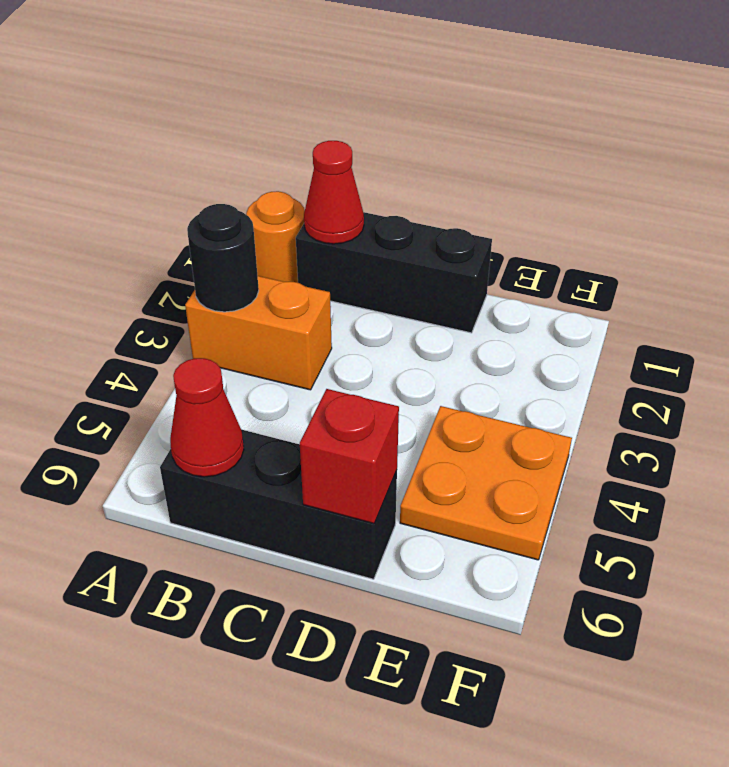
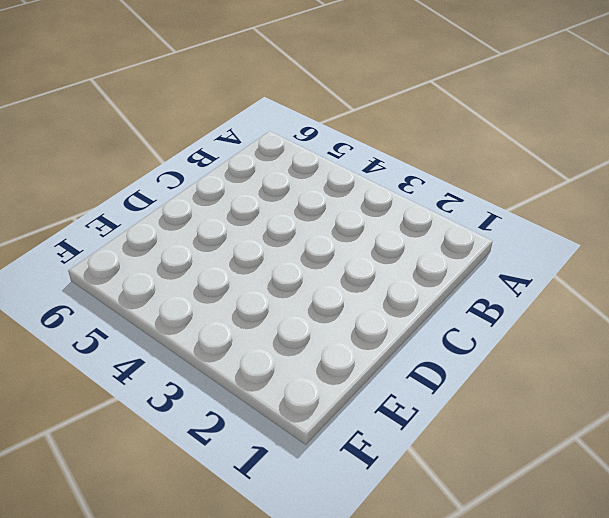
none -> orange round brick A1 level 1
none -> orange brick A3:B3 level 1

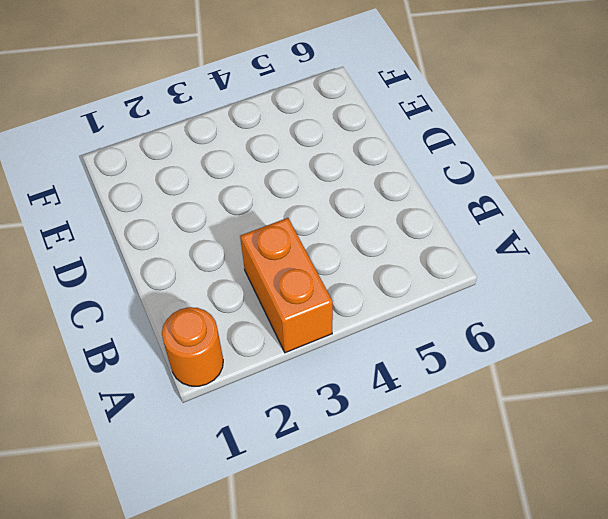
none -> black brick B1:D1 level 1
none -> black brick B6:D6 level 1

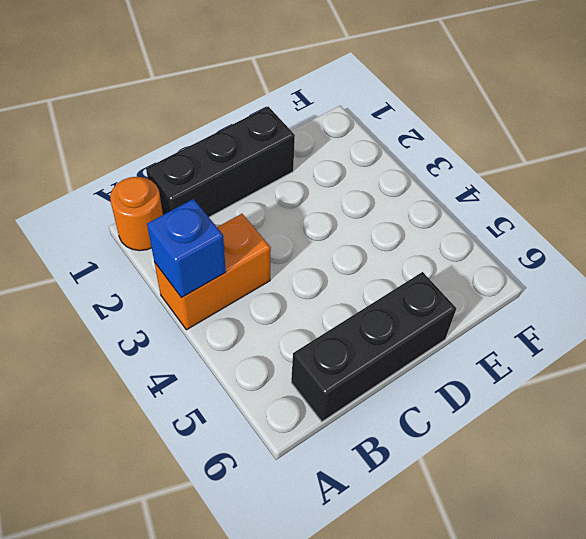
blue brick A3 level 2 -> black round brick A3 level 2
none -> orange plate E4:F5 level 1
none -> red cone B1 level 2

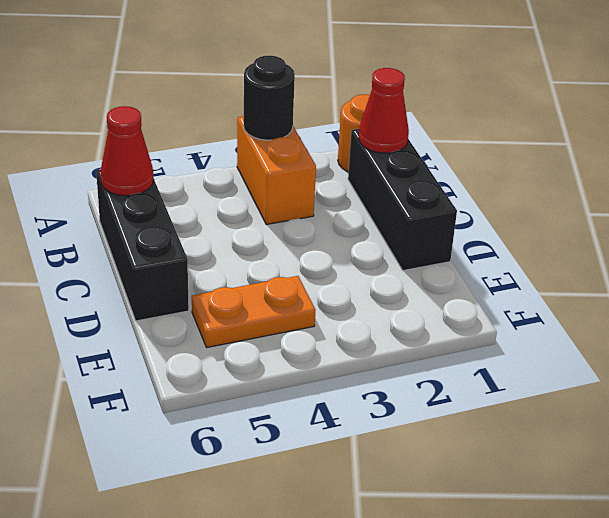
orange plate E4:E5 level 1 -> orange plate E4:F5 level 1
none -> red brick D6 level 2

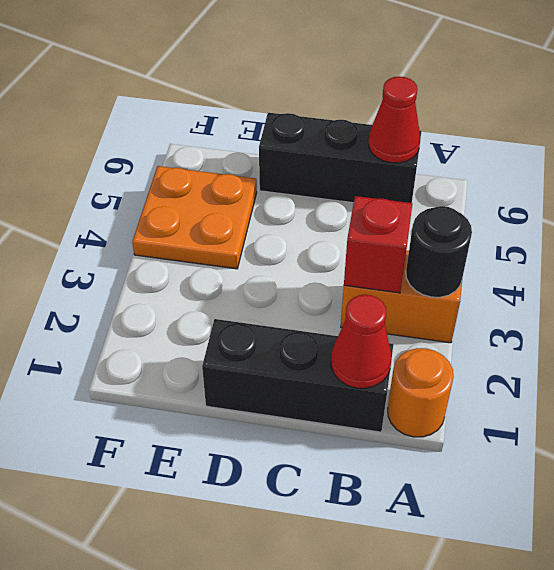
red brick B3 level 2 -> red brick D6 level 2

